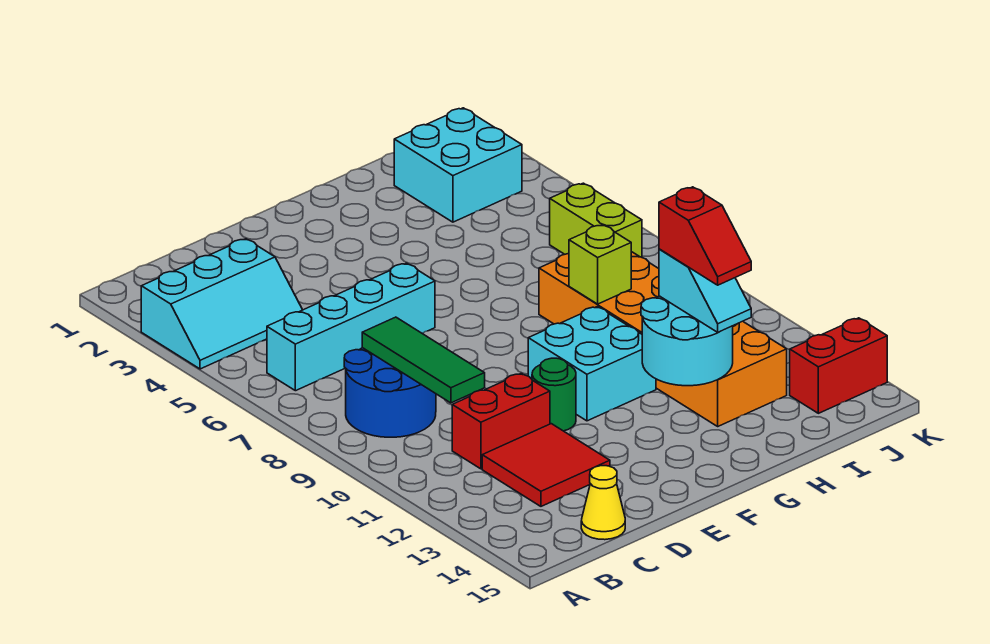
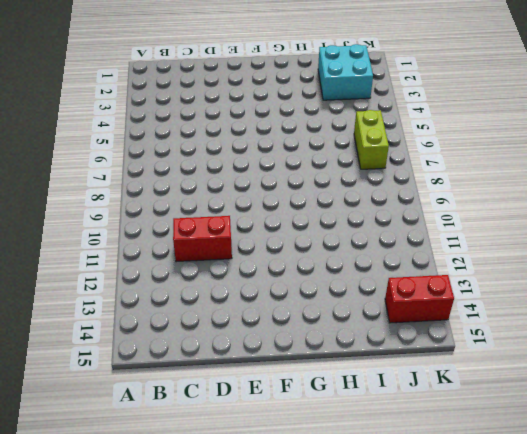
none -> cyan slope A3:C4 level 1 top 3
none -> cyan brick B6:E6 level 1
none -> blue round brick B8:C9 level 1

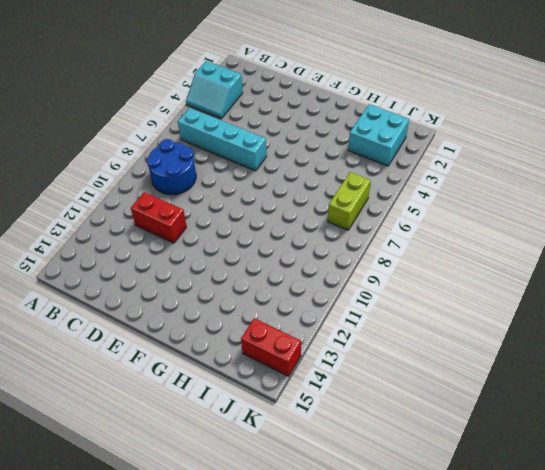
cyan slope A3:B4 level 1 top 3 -> cyan slope A3:C4 level 1 top 3
none -> red tile C12:D13 level 1
none -> yellow cone C15 level 1
none -> green round brick E11 level 1

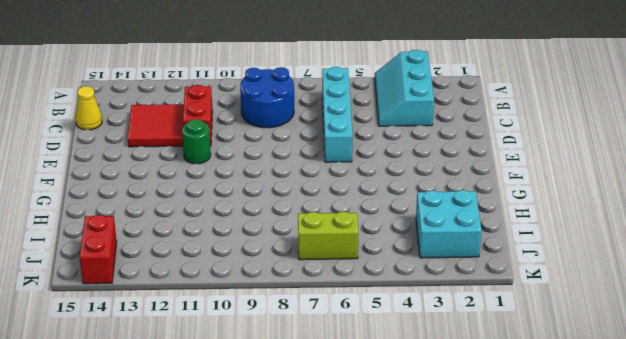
none -> cyan brick F10:G11 level 1
none -> orange brick H8:I13 level 1
none -> green tile C8:C10 level 2

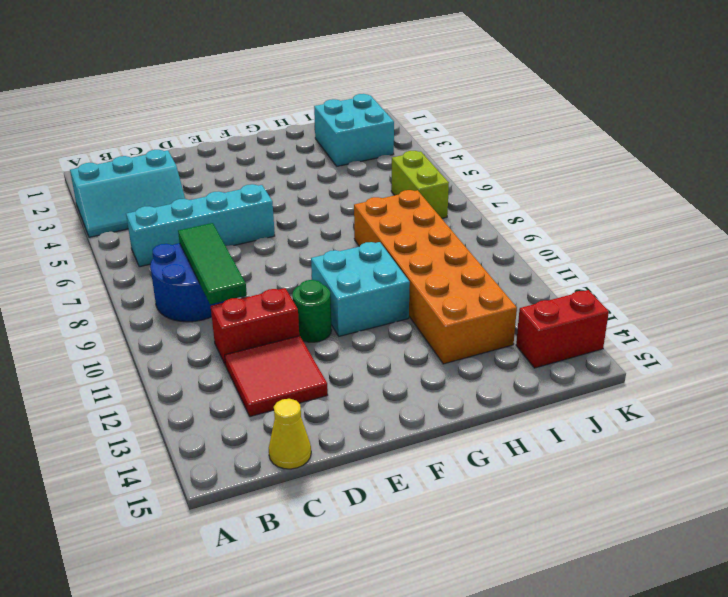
none -> cyan round brick G12:H13 level 2
none -> lime brick H9 level 2
none -> cyan slope H12:H13 level 3 top 12

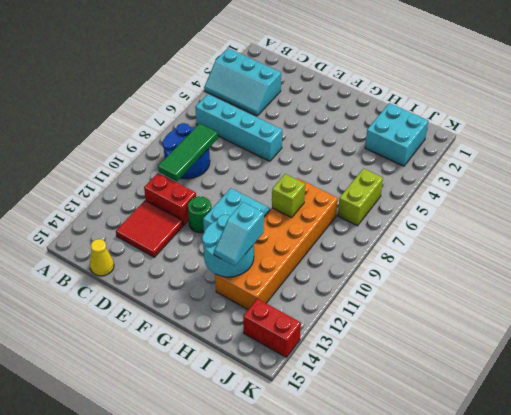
none -> red slope H12:H13 level 4 top 12

